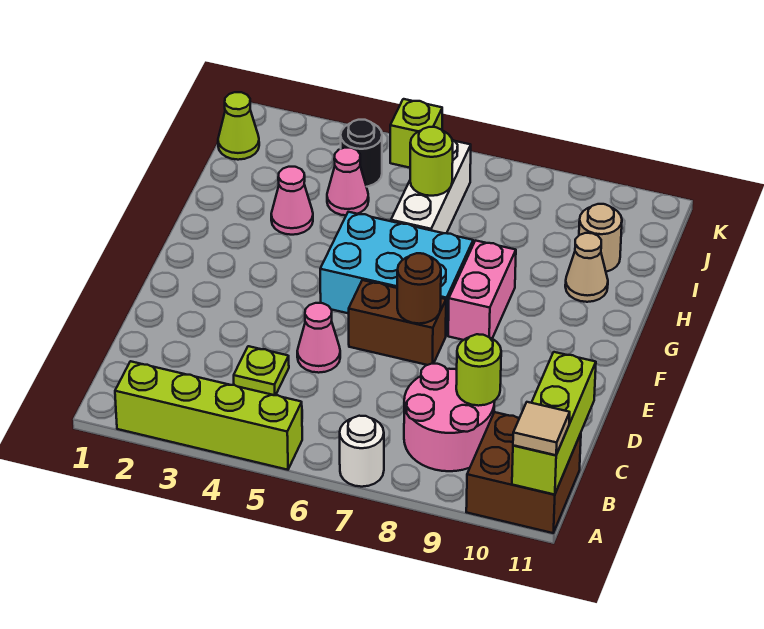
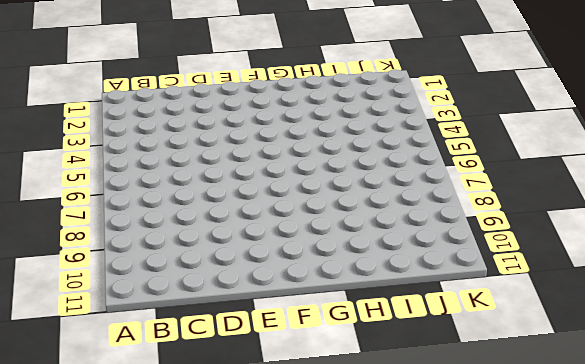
none -> lime brick A2:A5 level 1
none -> white round brick A7 level 1
none -> brown brick A10:B11 level 1

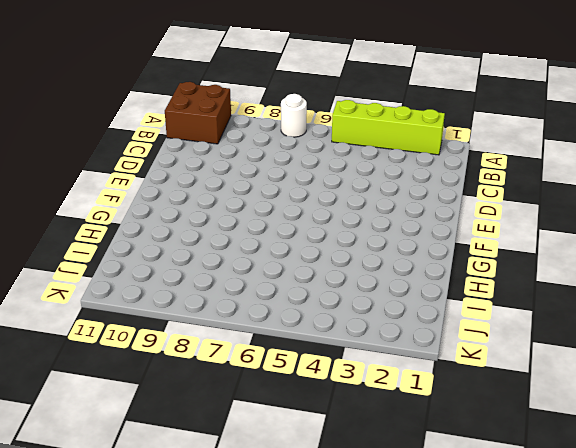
none -> pink round brick B8:C9 level 1
none -> lime plate C4 level 1
none -> pink cone D5 level 1

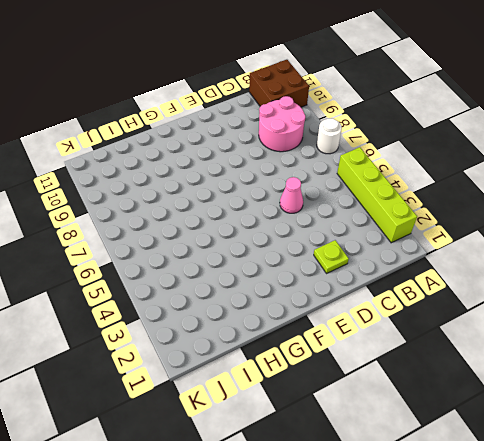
lime plate D2 level 1 -> lime plate C4 level 1
none -> brown brick E6:E7 level 1
none -> cyan brick F5:G7 level 1
none -> pink brick F8:G8 level 1

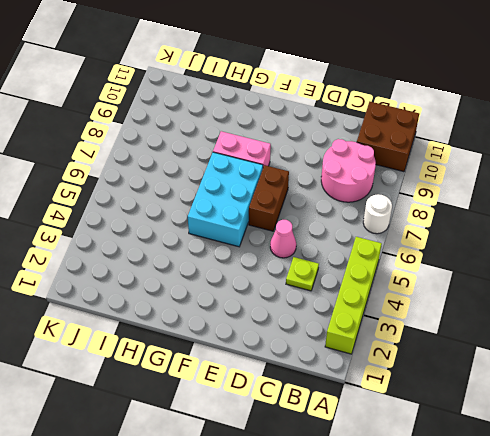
none -> pink cone H3 level 1
none -> white brick H6:J6 level 1
none -> tan cone H10 level 1

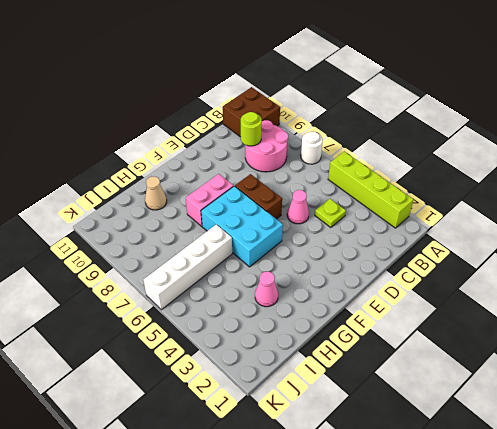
white brick H6:K6 level 1 -> white brick H6:J6 level 1
none -> pink cone I4 level 1
none -> tan round brick I10 level 1
none -> lime cone J1 level 1

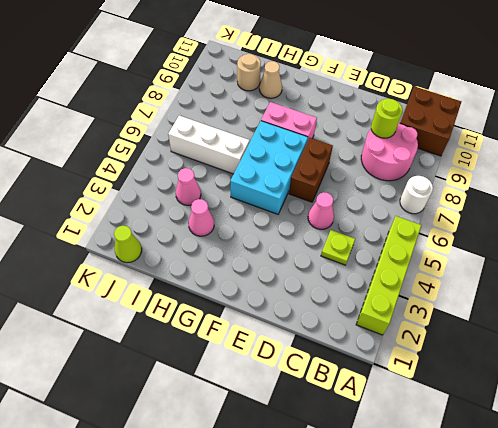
none -> black round brick J4 level 1
none -> lime brick K5 level 1
none -> lime brick A11:C11 level 2

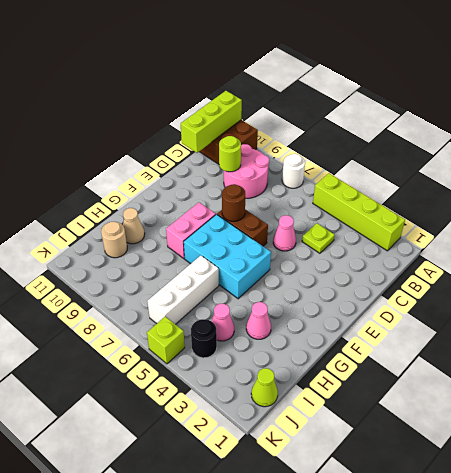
none -> lime round brick I6 level 2
none -> tan tile A11 level 3

